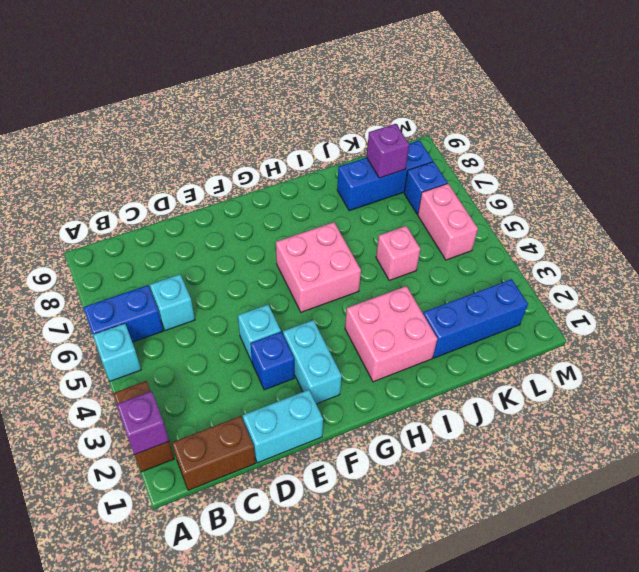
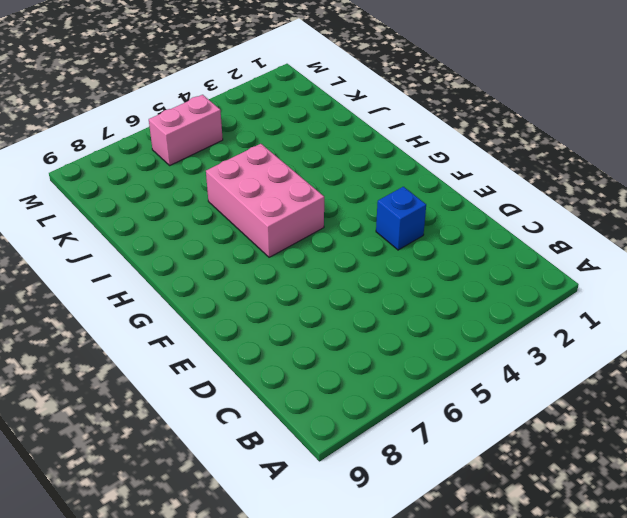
pink brick G5:I6 level 1 -> pink brick G5:H6 level 1
none -> brown brick A2:A3 level 1
none -> cyan brick A5 level 1
none -> blue brick A6:B6 level 1

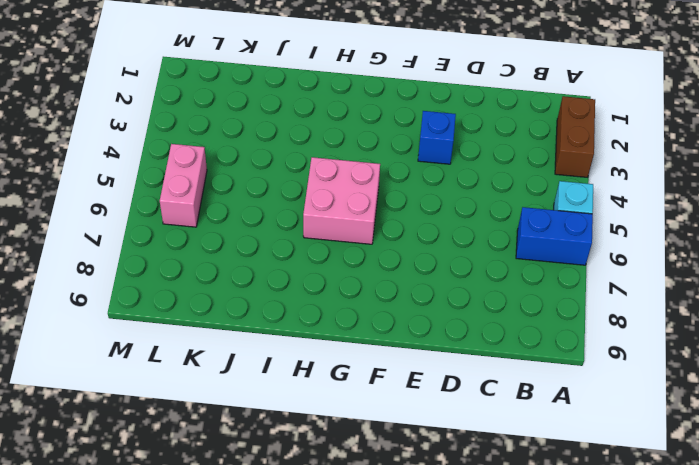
none -> brown brick B1:C1 level 1
none -> cyan brick C6 level 1
none -> cyan brick D1:E1 level 1

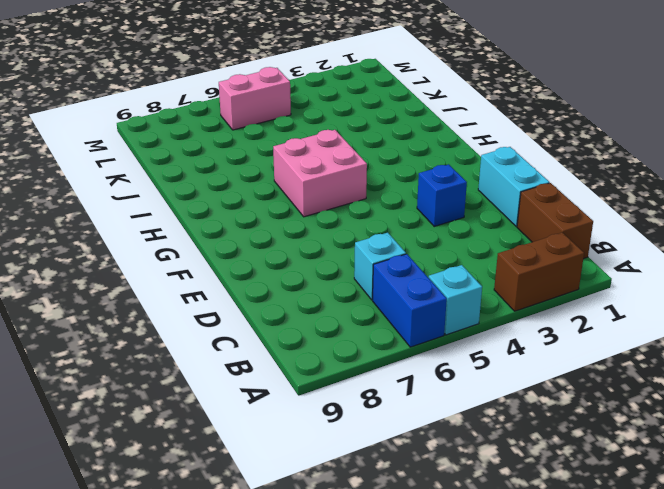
none -> cyan brick E4 level 1
none -> cyan brick F2:F3 level 1
none -> pink brick H2:I3 level 1

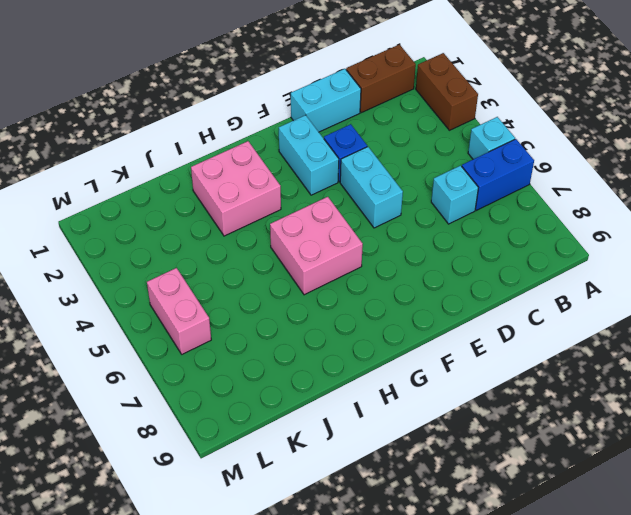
cyan brick E4:E5 level 1 -> cyan brick E4 level 1
none -> blue brick J2:L2 level 1
none -> pink brick J5 level 1
none -> blue brick J8:L8 level 1

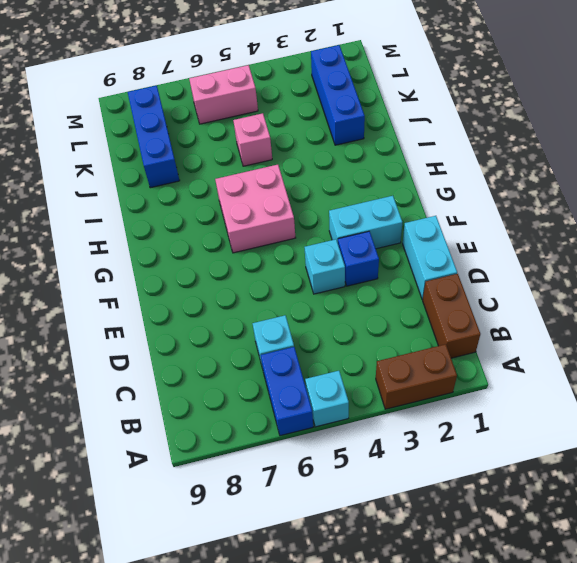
none -> pink brick H2:I3 level 1
none -> blue brick L7 level 1
none -> purple brick A2 level 2

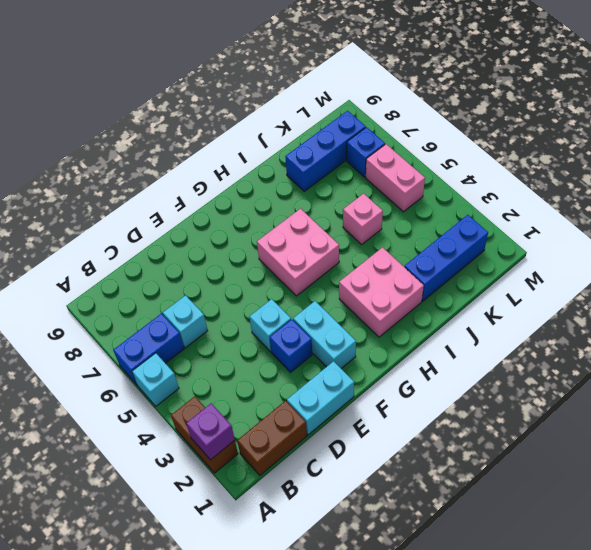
none -> purple brick K8 level 2

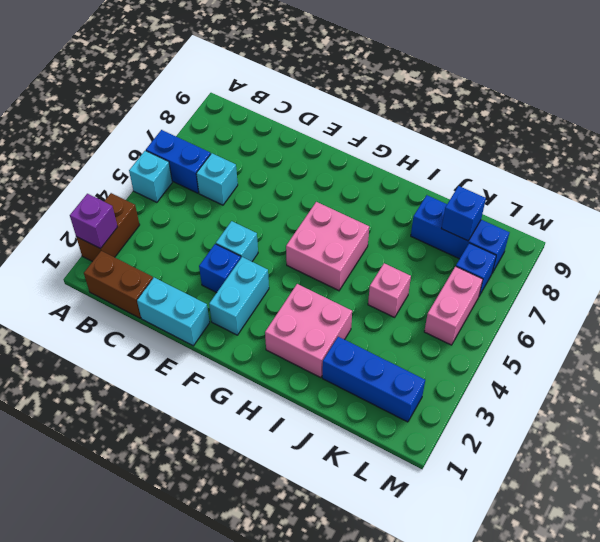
blue brick K8 level 2 -> purple brick K8 level 2

